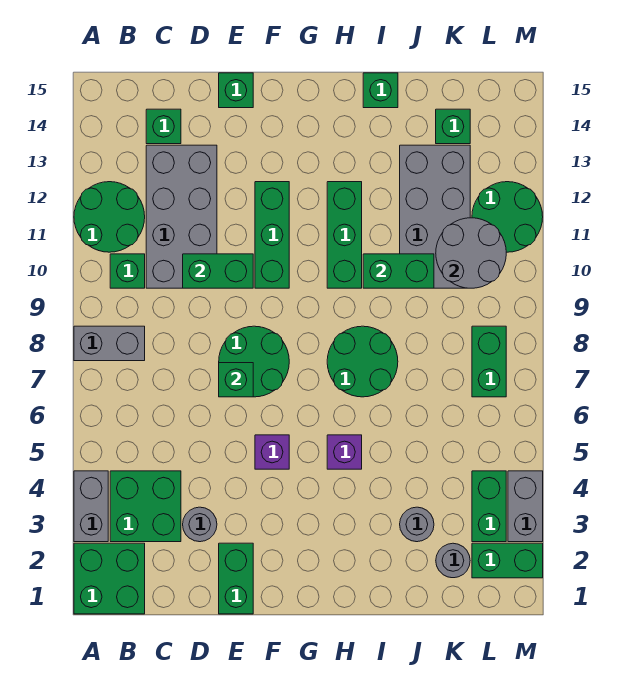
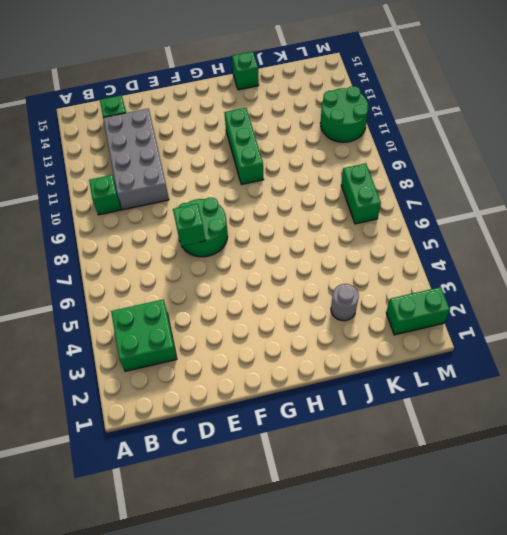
none -> green brick A1:B2 level 1
none -> grey brick A3:A4 level 1
none -> grey brick A8:B8 level 1
none -> green round brick A11:B12 level 1

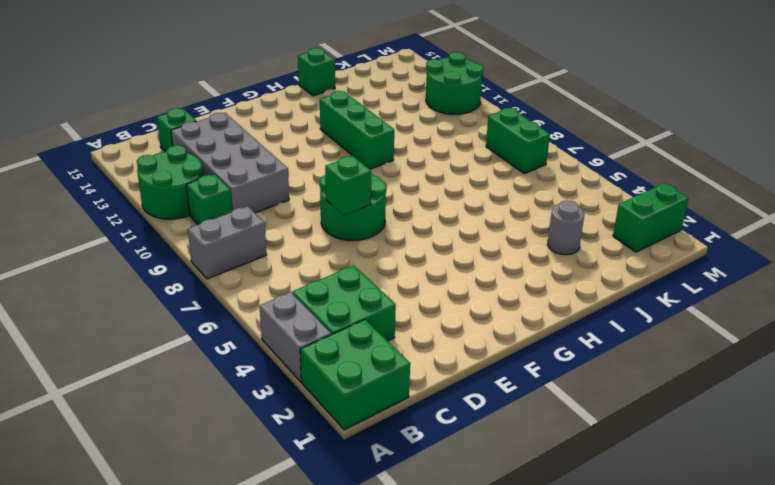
none -> grey round brick D3 level 1
none -> green brick E1:E2 level 1
none -> green brick E15 level 1
none -> purple brick F5 level 1

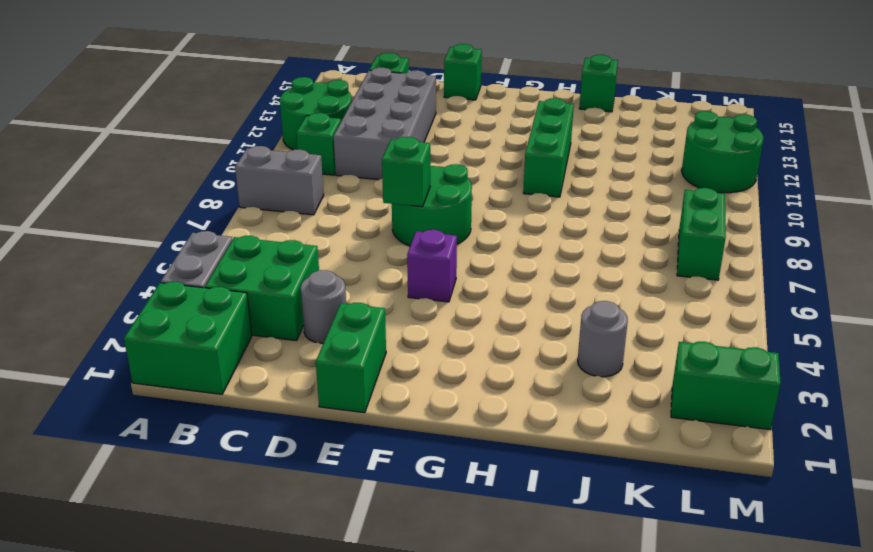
none -> green brick F10:F12 level 1
none -> purple brick H5 level 1
none -> green round brick H7:I8 level 1
none -> grey brick J10:K13 level 1

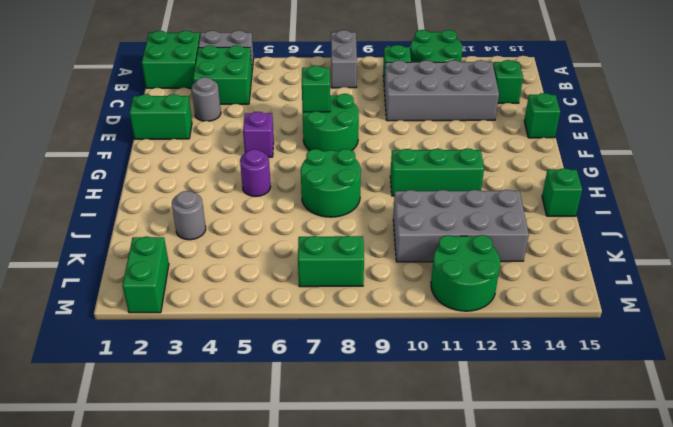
purple round brick H5 level 1 -> purple brick H5 level 1
none -> green brick F10:F12 level 1
none -> grey round brick K2 level 1
none -> green brick K14 level 1
none -> green brick L3:L4 level 1

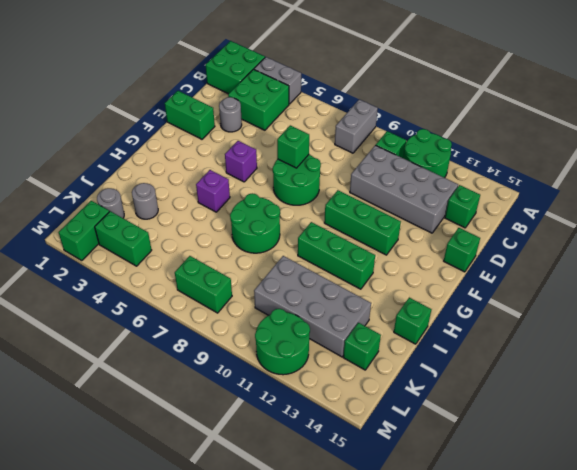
none -> grey brick M3:M4 level 1
none -> green brick D10:E10 level 2
none -> green brick I10:J10 level 2
none -> grey round brick K10:L11 level 2

